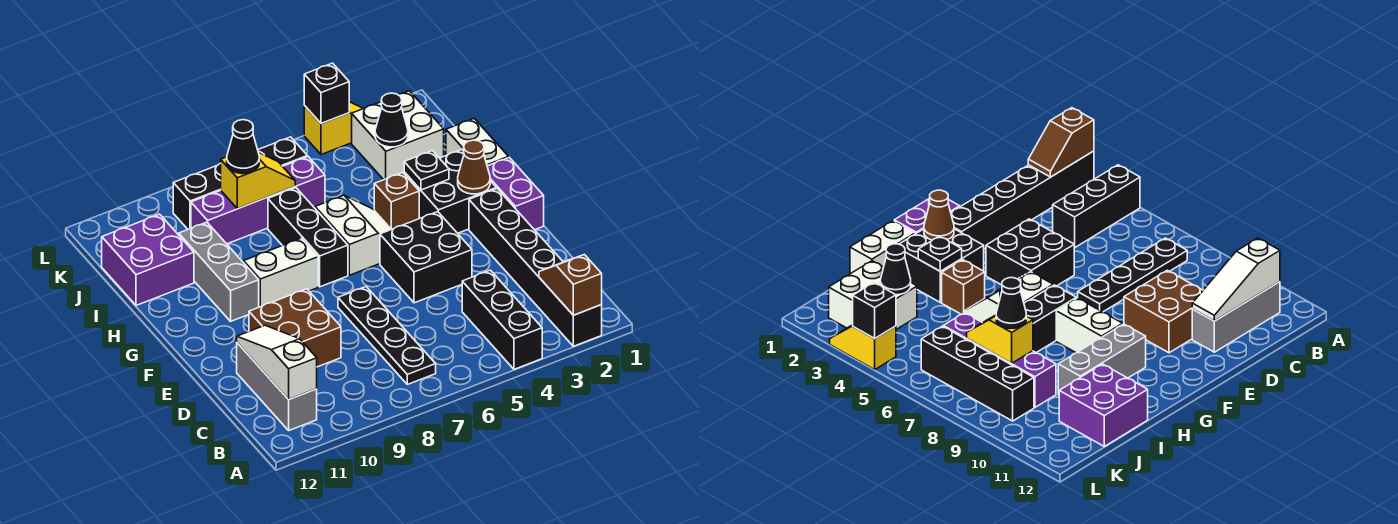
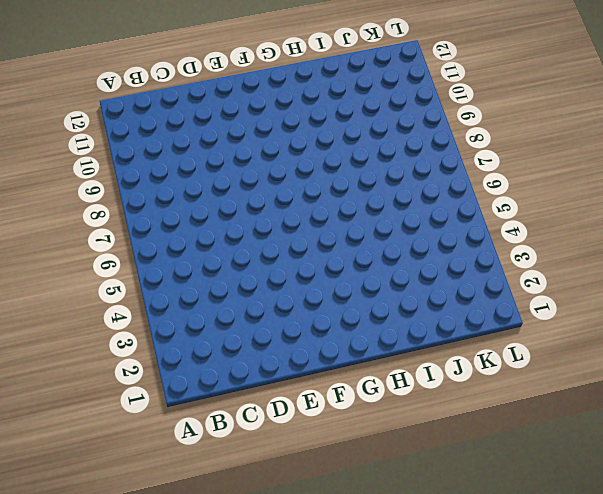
none -> black brick A2:F2 level 1
none -> black brick A4:C4 level 1
none -> black plate B7:E7 level 1

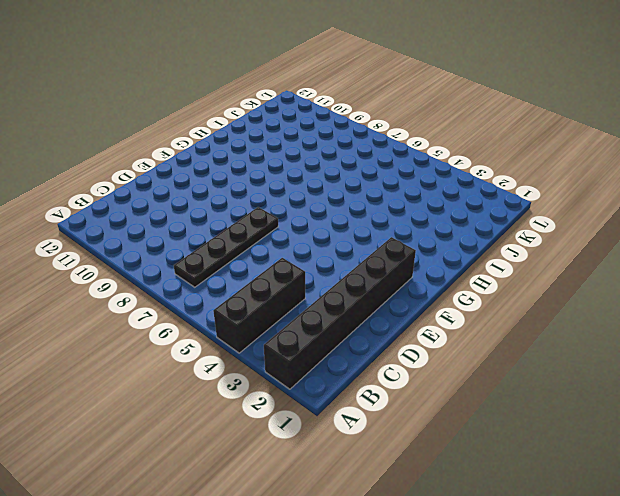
none -> grey brick B11:D11 level 1
none -> brown brick D9:E10 level 1
none -> black brick E4:F5 level 1

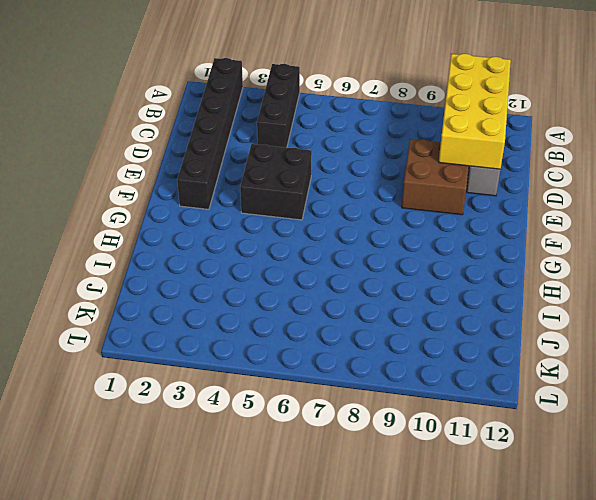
yellow brick A10:D11 level 2 -> white slope B11:D11 level 2 top B
none -> black plate B7:E7 level 1
none -> purple brick F1:G1 level 1
none -> black brick G2:H3 level 1

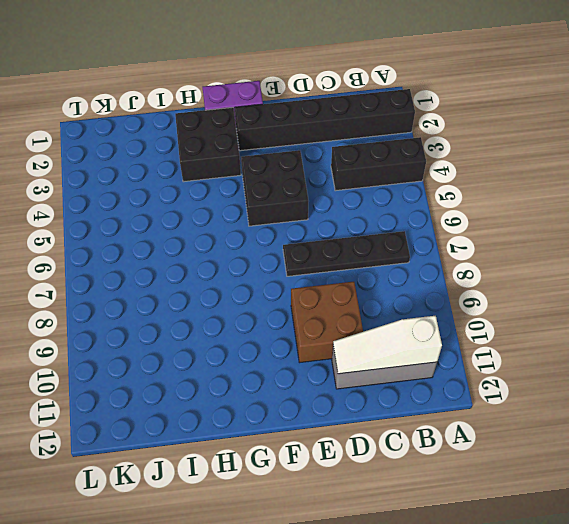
none -> white slope G5:H6 level 1 top 6
none -> black brick G7:I7 level 1
none -> white brick G8:G9 level 1

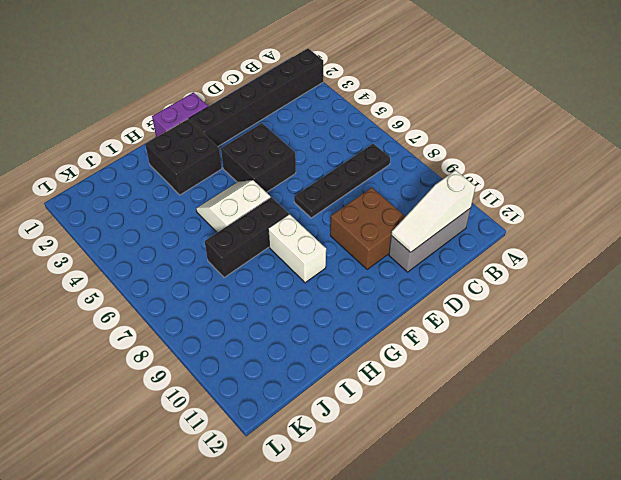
none -> black brick A4:C4 level 1
none -> grey brick G10:I10 level 1
none -> white brick H1:I1 level 1

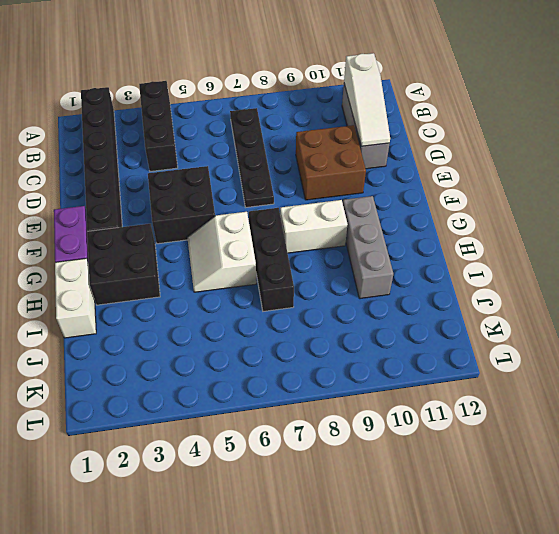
none -> brown brick H4 level 1
none -> purple brick I11:J12 level 1
none -> white brick J2:K3 level 1

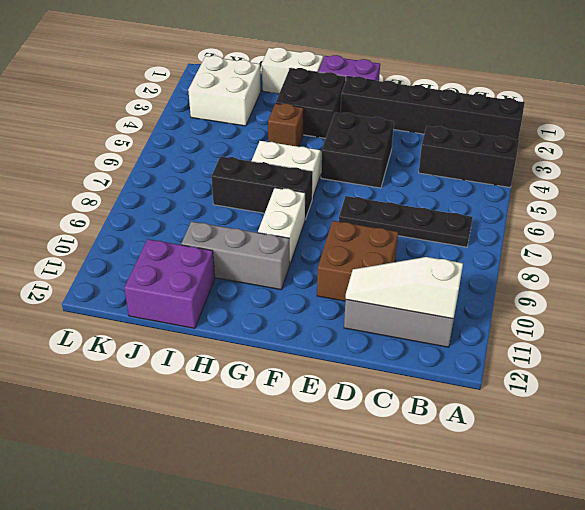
none -> purple brick J6:J9 level 1
none -> black brick K6:K9 level 1
none -> yellow slope L3:L4 level 1 top 4

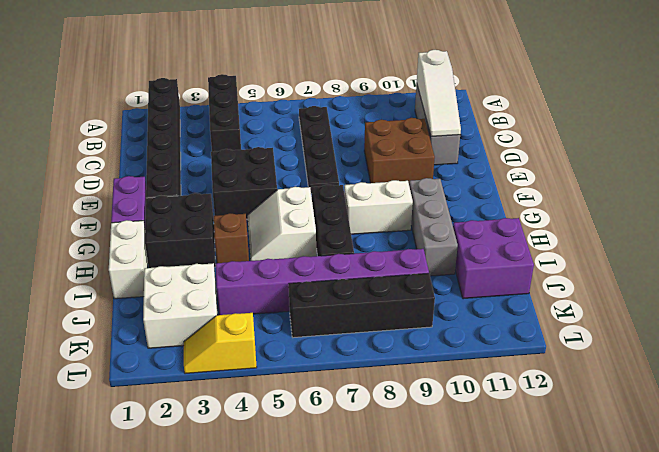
purple brick J4:J9 level 1 -> purple brick J6:J9 level 1
none -> brown slope A2:B2 level 2 top A
none -> brown cone G2 level 2
none -> black plate H3 level 2

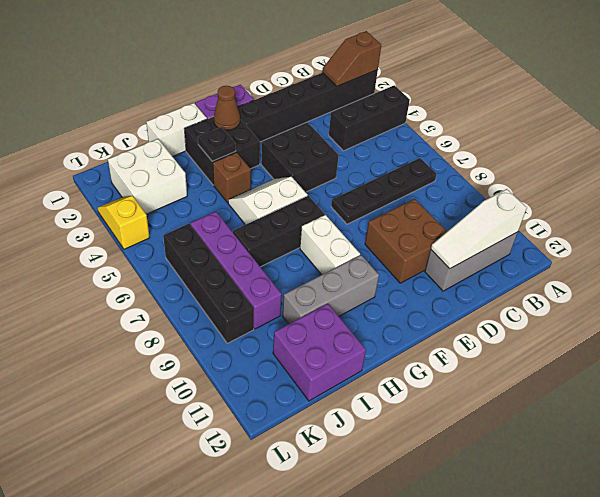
none -> black cone J3 level 2
none -> yellow slope J7:J8 level 2 top 8
none -> black brick L4 level 2

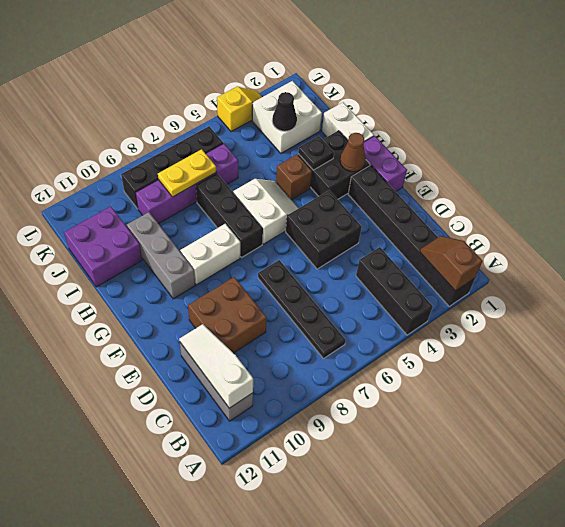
yellow plate J7:J8 level 2 -> yellow slope J7:J8 level 2 top 8
none -> black brick L4 level 2
none -> black cone J8 level 3

